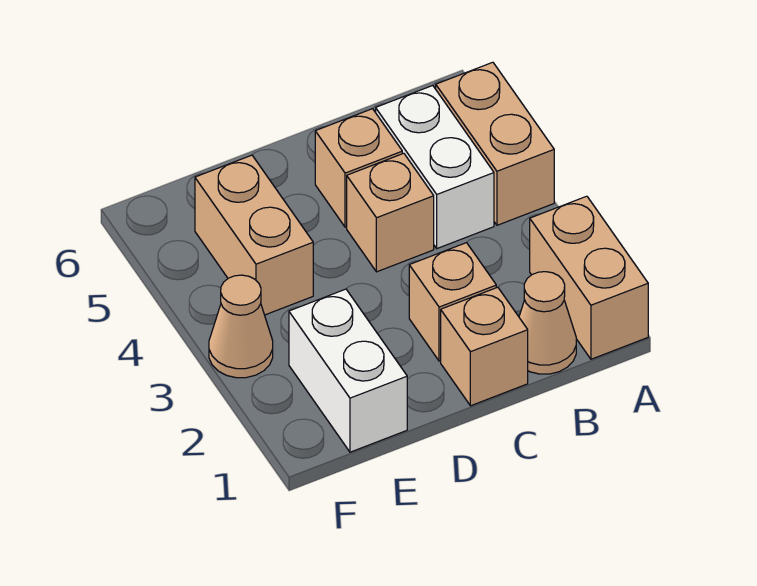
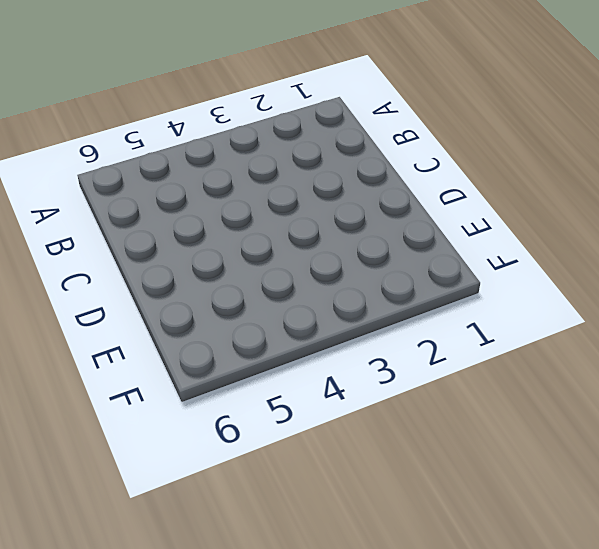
none -> tan brick A1:A2 level 1
none -> tan brick A4:A5 level 1

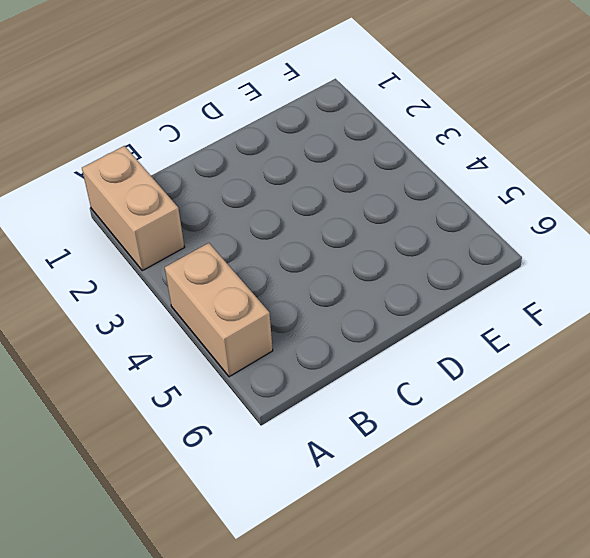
none -> tan cone B1 level 1
none -> white brick B4:B5 level 1

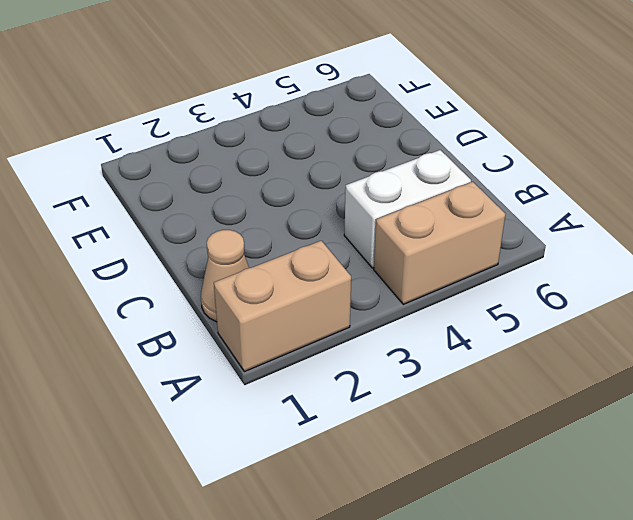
none -> tan brick C1 level 1
none -> tan brick C2 level 1

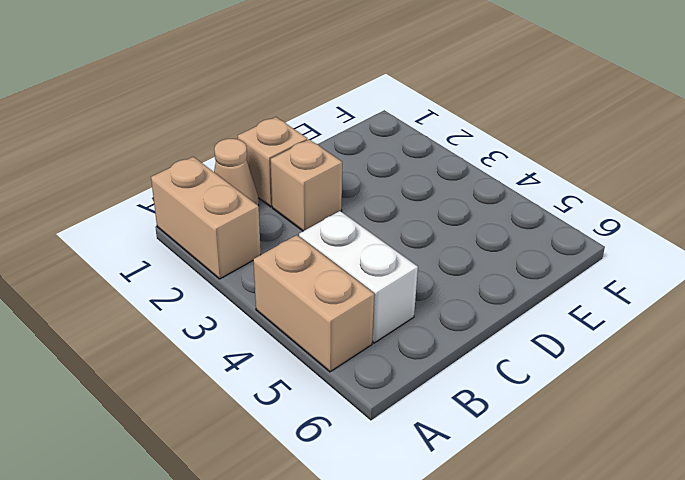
none -> tan brick C4 level 1
none -> tan brick C5 level 1

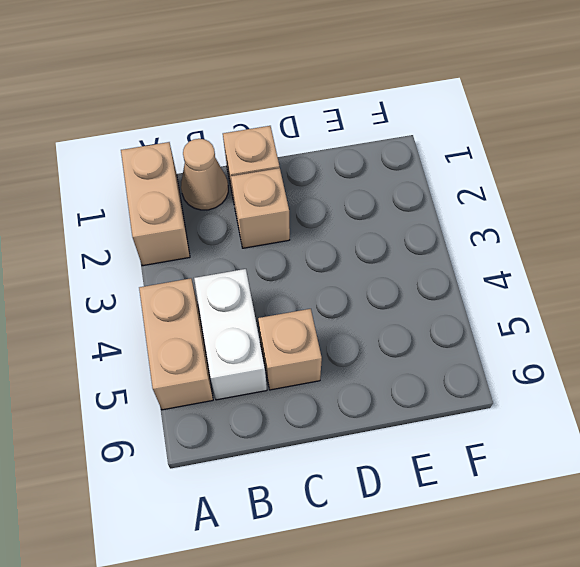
none -> tan brick C4 level 1
none -> white brick E1:E2 level 1

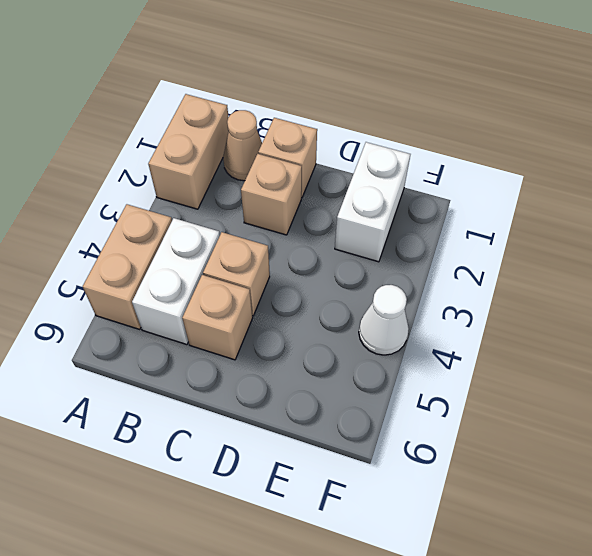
white cone F4 level 1 -> none
none -> tan brick E4:E5 level 1
none -> tan cone F3 level 1

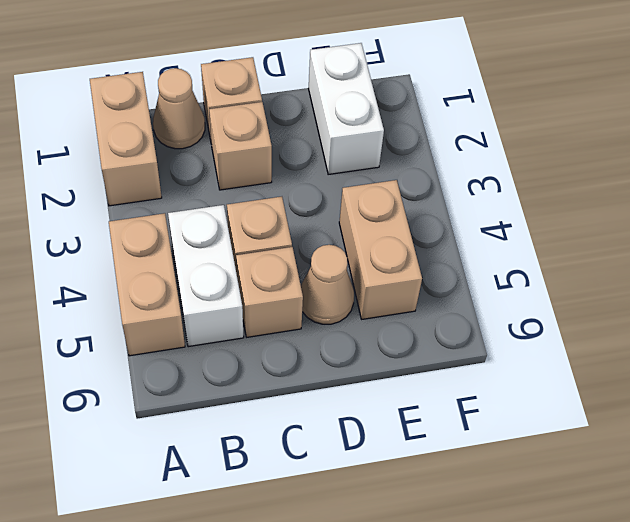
tan cone D5 level 1 -> tan cone F3 level 1

